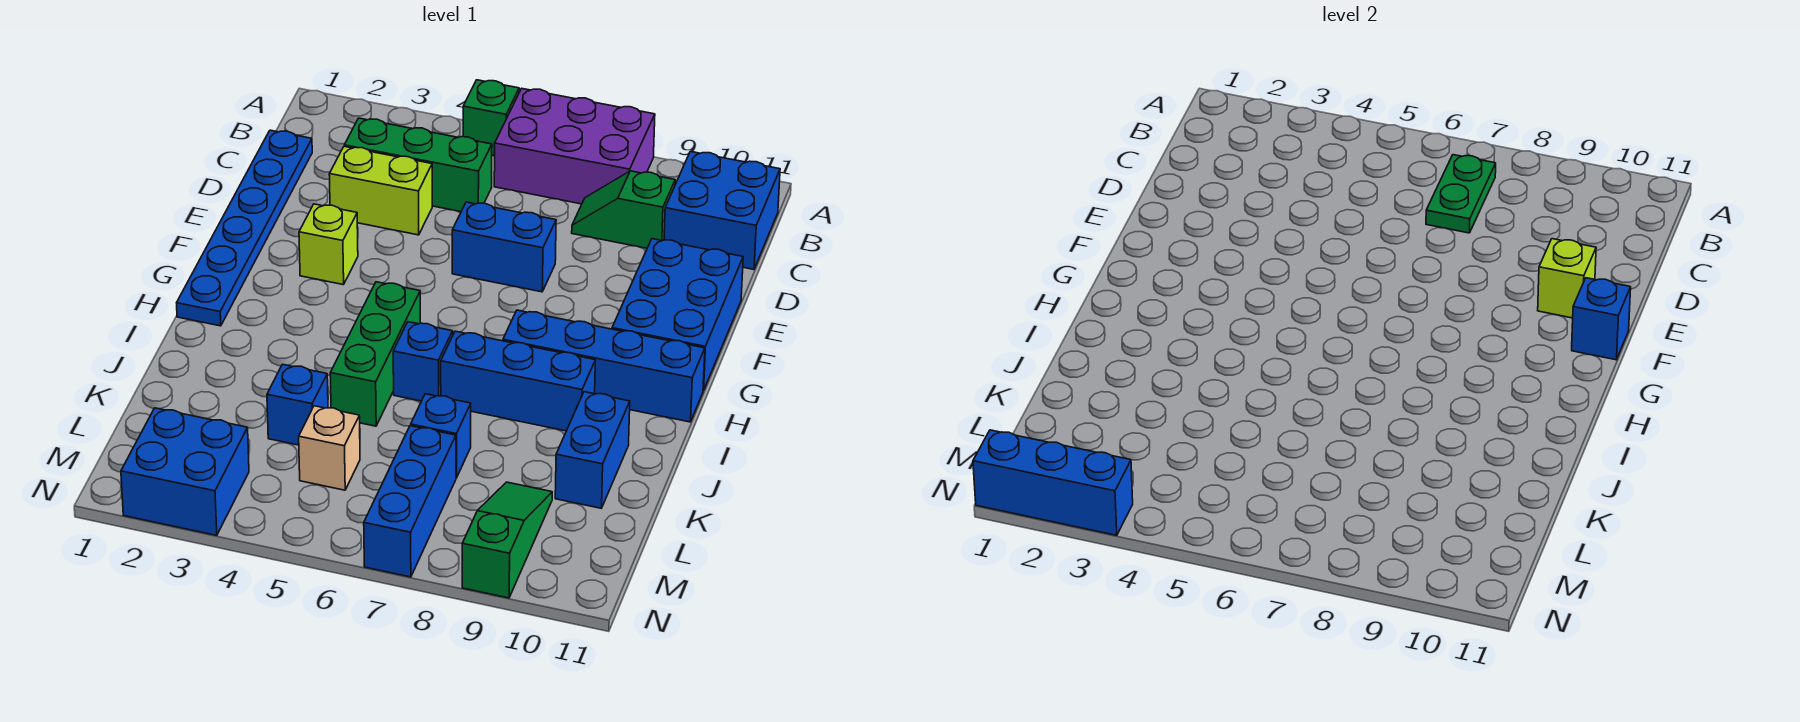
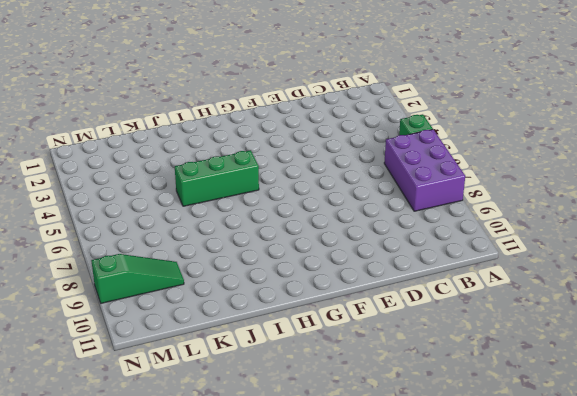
none -> blue brick B10:C11 level 1
none -> blue plate C1:H1 level 1
none -> green brick C3:C5 level 1

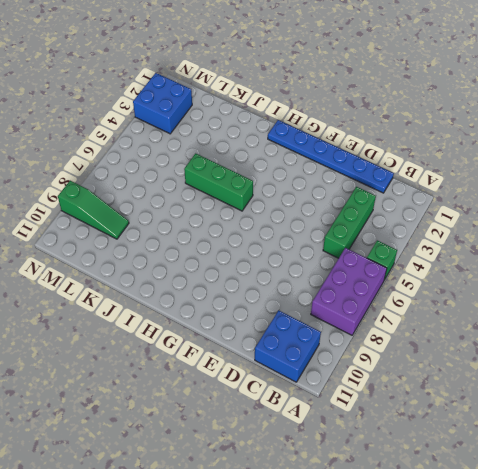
none -> green slope C8:C9 level 1 top 9
none -> lime brick D3:D4 level 1
none -> blue brick E6:E7 level 1

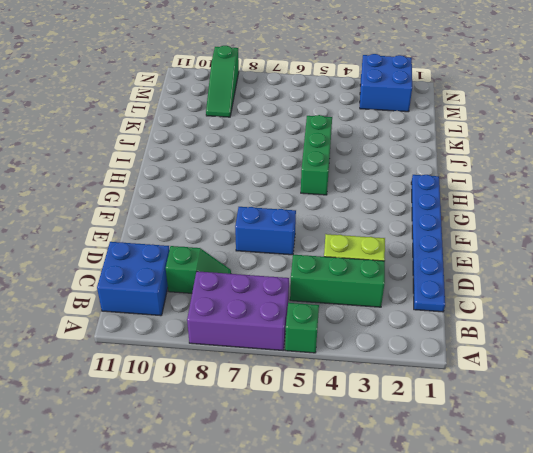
none -> blue brick E10:G11 level 1
none -> lime brick F3 level 1
none -> blue brick H8:H11 level 1

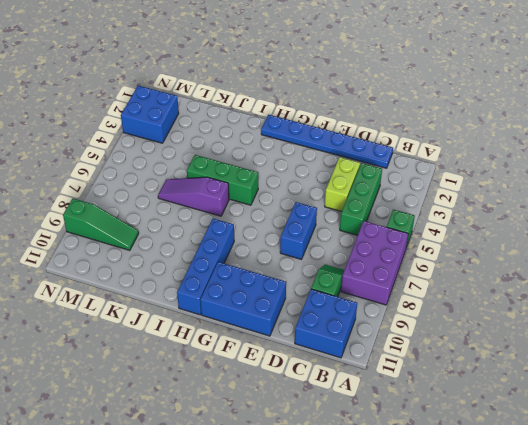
purple slope I6:K6 level 1 top I -> blue brick I6 level 1
none -> lime brick F3 level 1
none -> blue brick I7:I9 level 1
none -> blue brick J10:K10 level 1

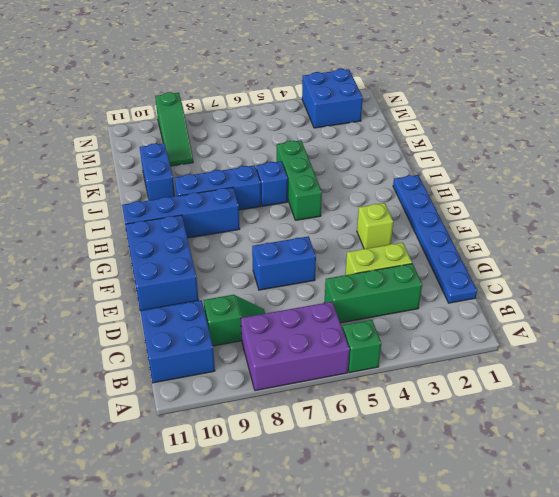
none -> blue brick K4 level 1
none -> blue brick K7 level 1
none -> tan brick L5 level 1

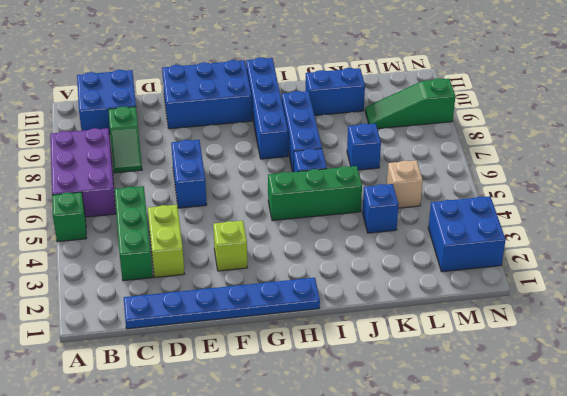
none -> blue brick L7:N7 level 1
none -> green plate B7:C7 level 2
none -> lime brick E10 level 2

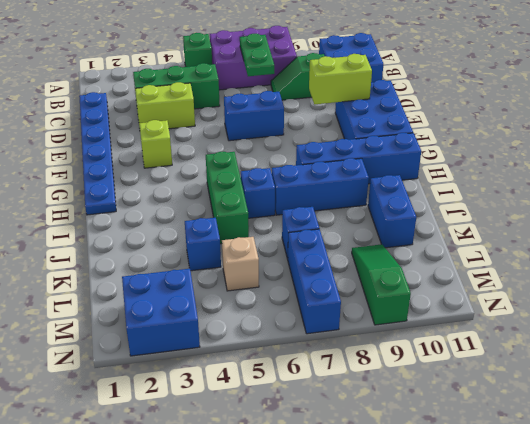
lime brick E9:E10 level 2 -> lime brick E10 level 2
none -> blue brick F11 level 2
none -> blue brick N1:N3 level 2

